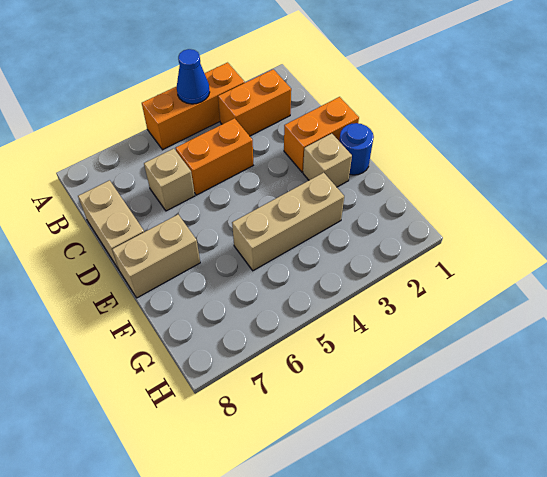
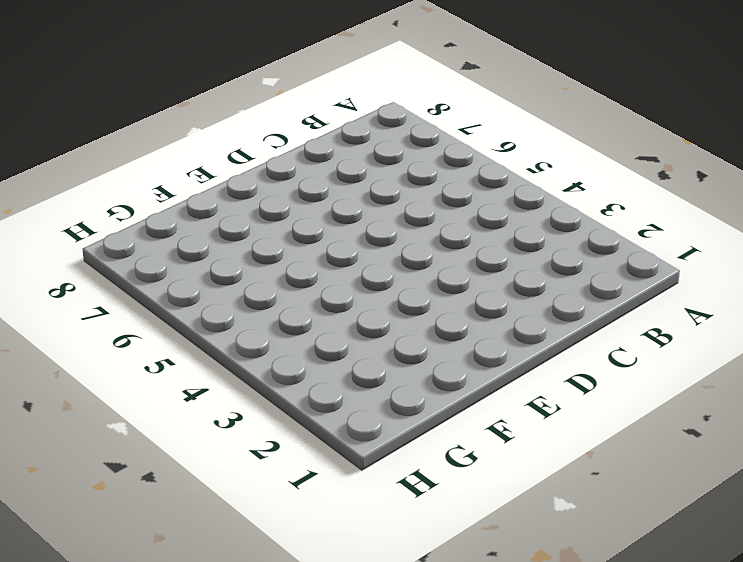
none -> orange brick A3:A5 level 1
none -> orange brick B2:B3 level 1

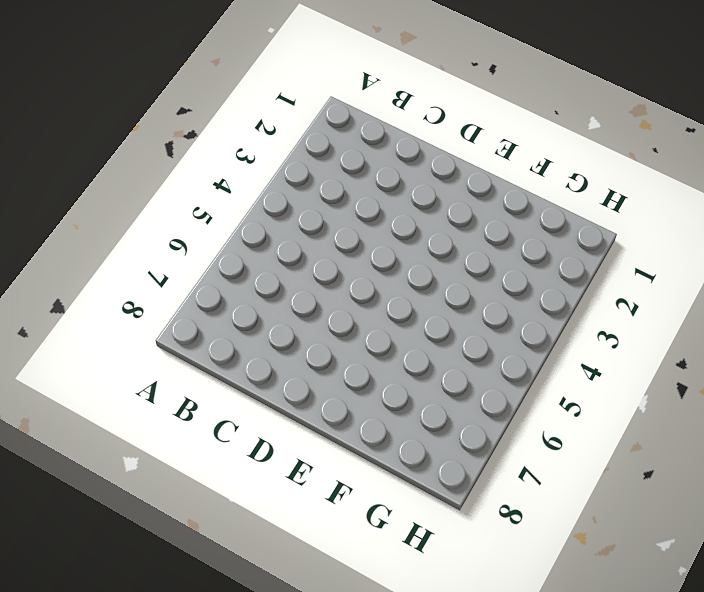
none -> orange brick A3:A5 level 1
none -> orange brick B2:B3 level 1

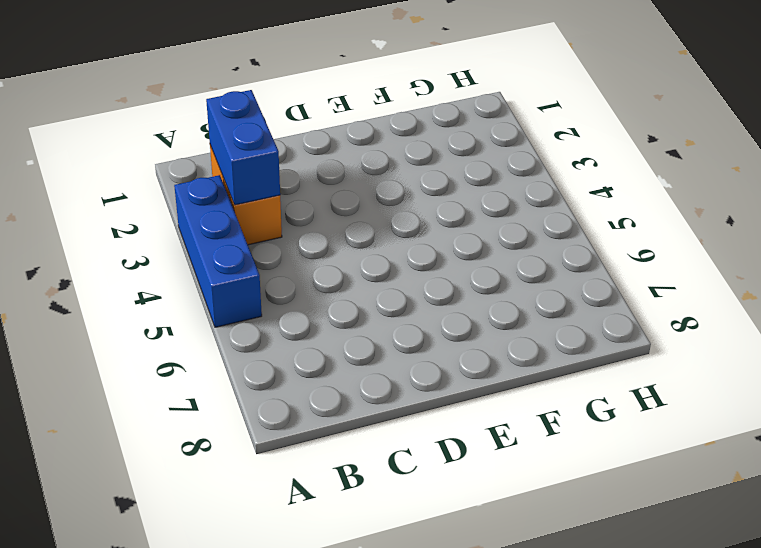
blue brick A3:A5 level 1 -> orange brick A3:A5 level 1
blue brick B2:B3 level 2 -> none
none -> orange brick C4:C5 level 1
none -> tan brick C6 level 1

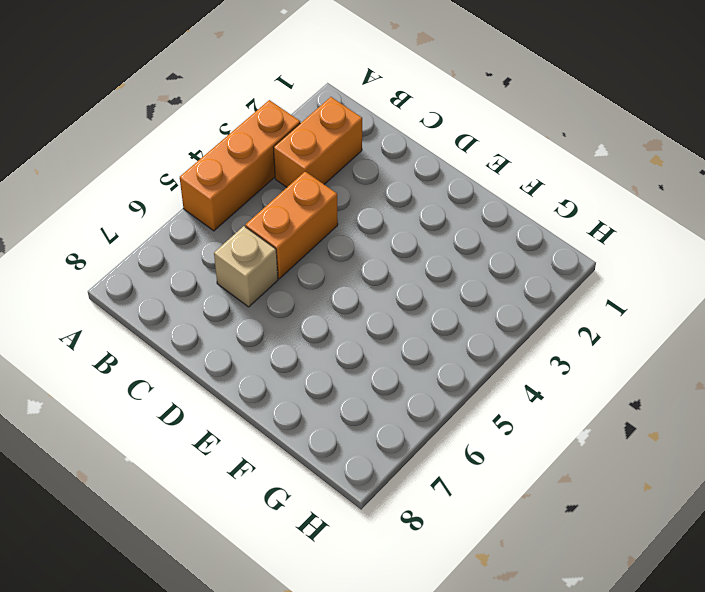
none -> tan brick C8:D8 level 1
none -> orange brick D1:D2 level 1

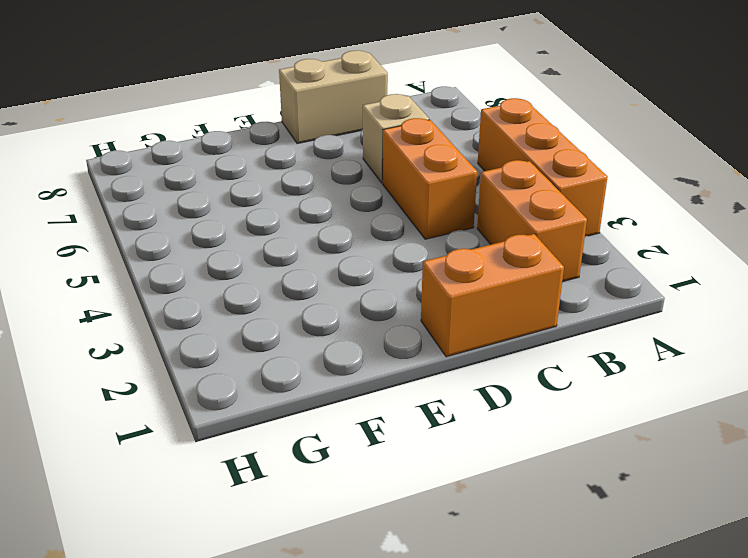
orange brick C1:D1 level 1 -> orange brick D1:D2 level 1
none -> blue round brick E1 level 1
none -> tan brick E2 level 1

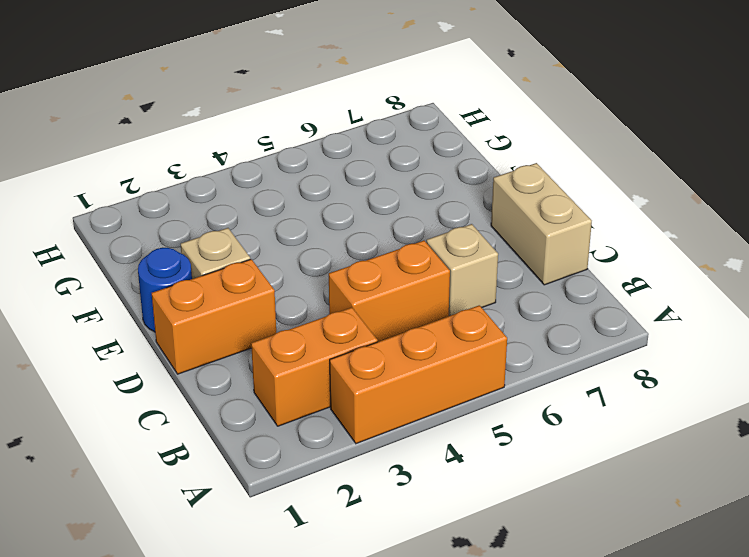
none -> tan brick E7:E8 level 1
none -> tan brick F3:F5 level 1

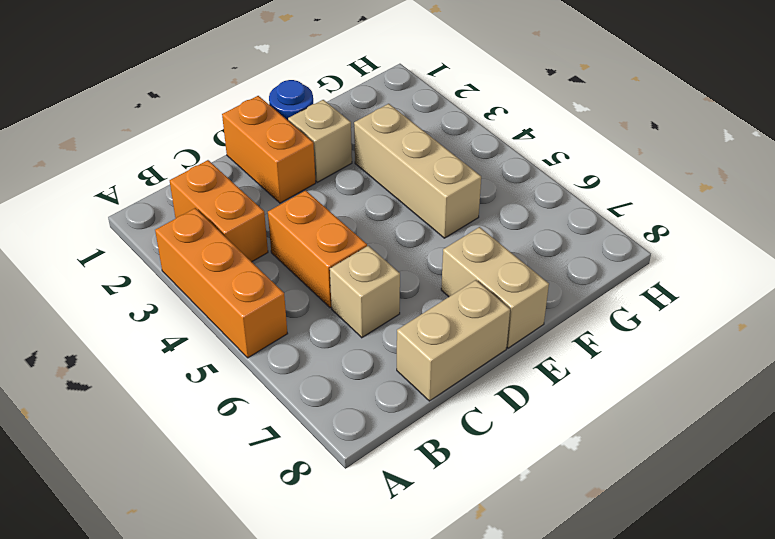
none -> blue cone A4 level 2

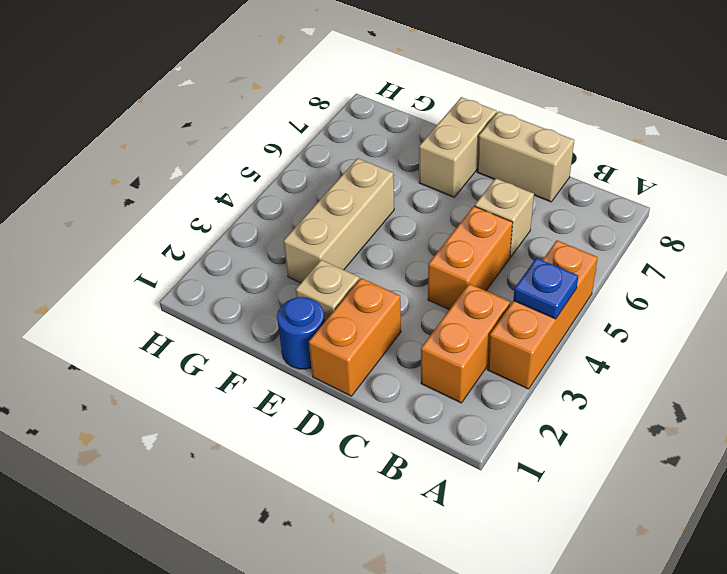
blue plate A4 level 2 -> blue cone A4 level 2

